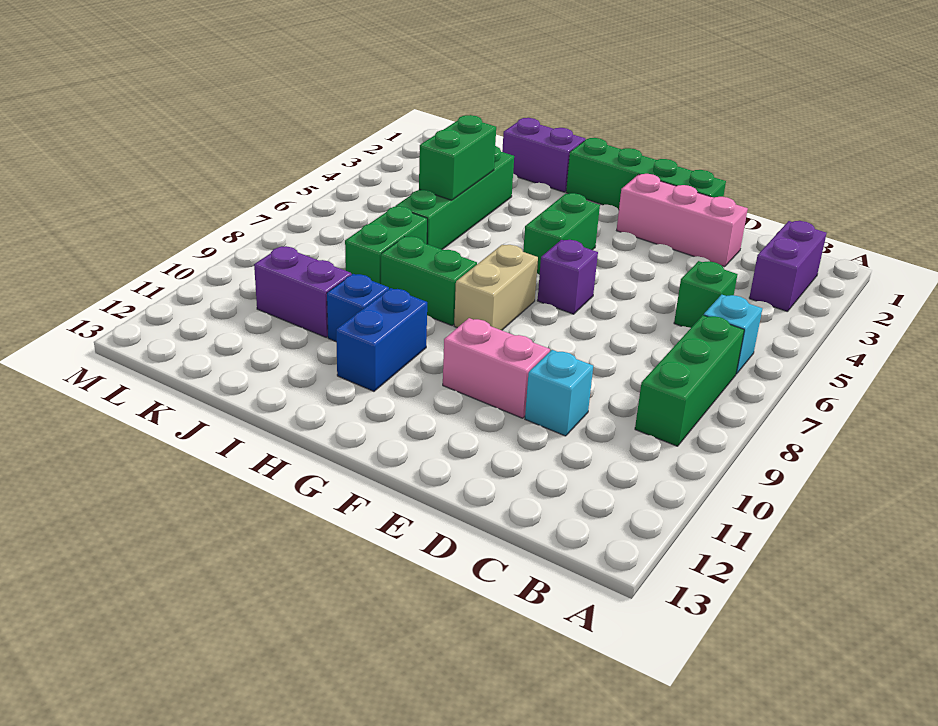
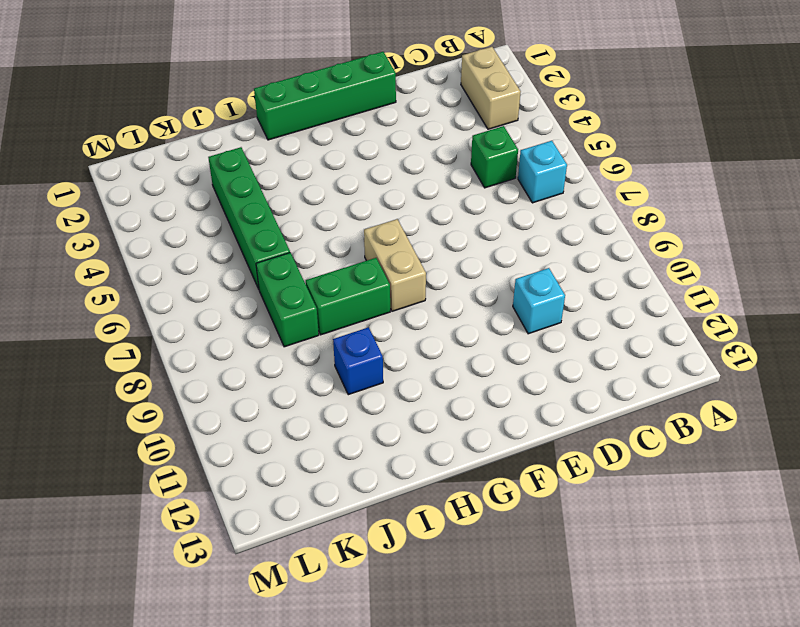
tan brick B2:B3 level 1 -> purple brick B2:B3 level 1
none -> green brick B7:B9 level 1
none -> pink brick D2:F2 level 1
none -> pink brick E10:F10 level 1

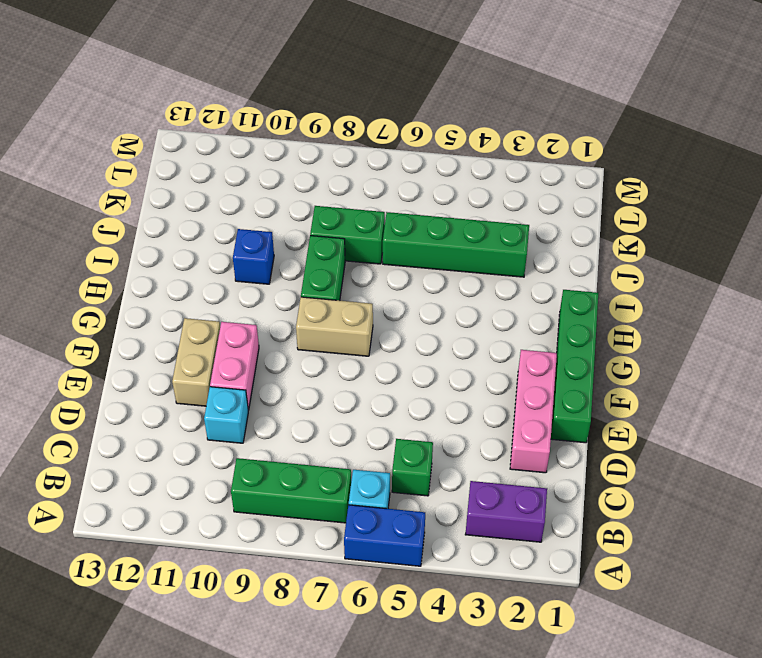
blue brick A5:A6 level 1 -> blue brick H10:H11 level 1
tan brick E11:F11 level 1 -> none
none -> purple brick F6 level 1
none -> green brick G4:G5 level 1
none -> purple brick I1:J1 level 1

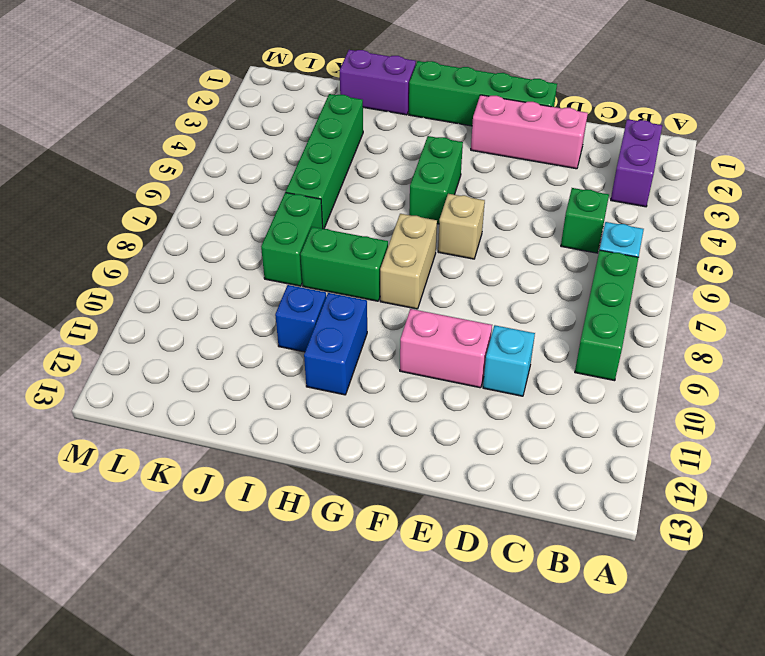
tan brick F6 level 1 -> purple brick F6 level 1
none -> purple brick J10:K10 level 1
none -> green brick J4:J5 level 2

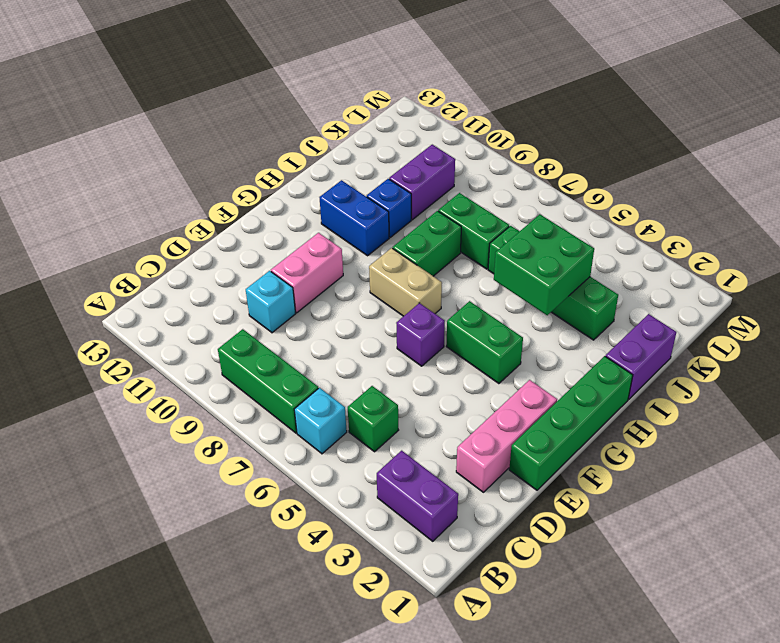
green brick I4:J5 level 2 -> green brick J4:J5 level 2

